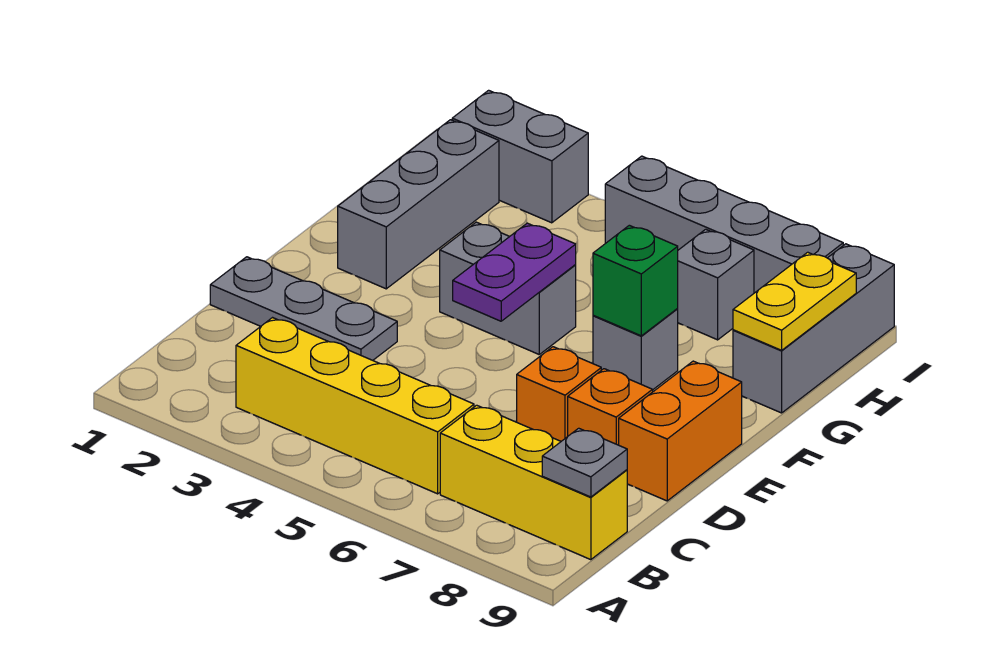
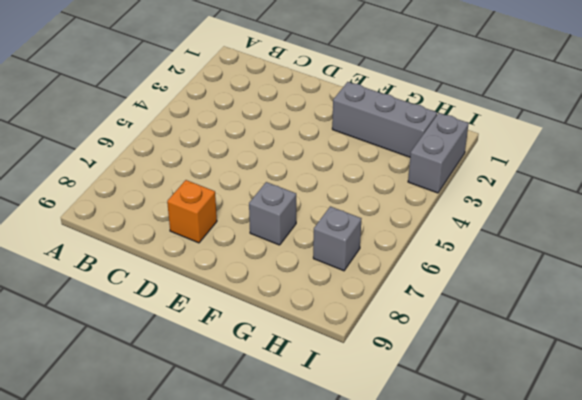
none -> yellow brick B3:B6 level 1
none -> yellow brick B7:B9 level 1
none -> grey plate D1:D3 level 1

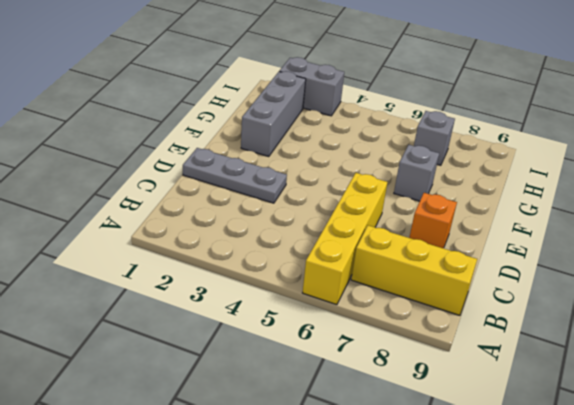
yellow brick A6:D6 level 1 -> yellow brick B3:B6 level 1
none -> orange brick D7 level 1
none -> orange brick D9:E9 level 1
none -> grey brick F4:F5 level 1

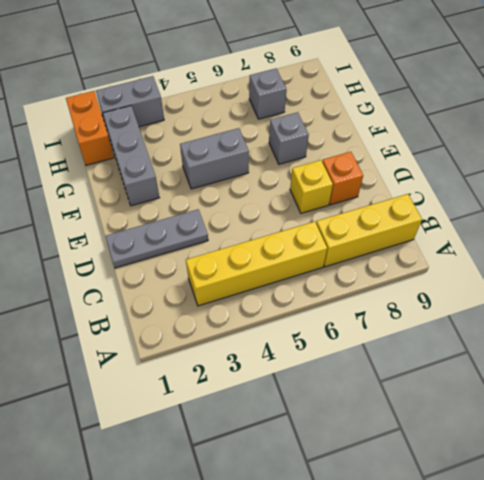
yellow brick D7 level 1 -> orange brick D7 level 1
orange brick H1:I1 level 1 -> orange brick D9:E9 level 1
none -> grey brick G9:I9 level 1
none -> grey brick I5:I8 level 1
none -> grey plate B9 level 2

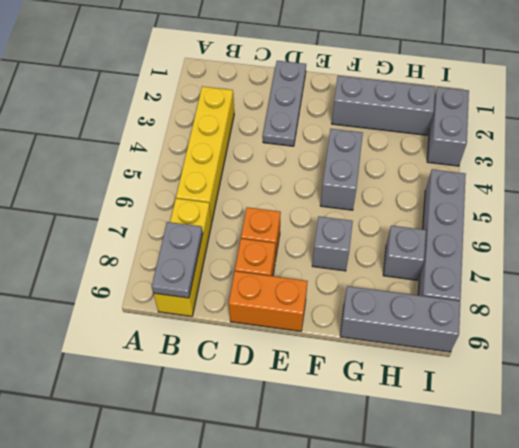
grey plate B8:B9 level 2 -> grey plate B9 level 2
none -> purple plate E5:F5 level 2
none -> green brick F7 level 2
none -> yellow plate G9:H9 level 2

